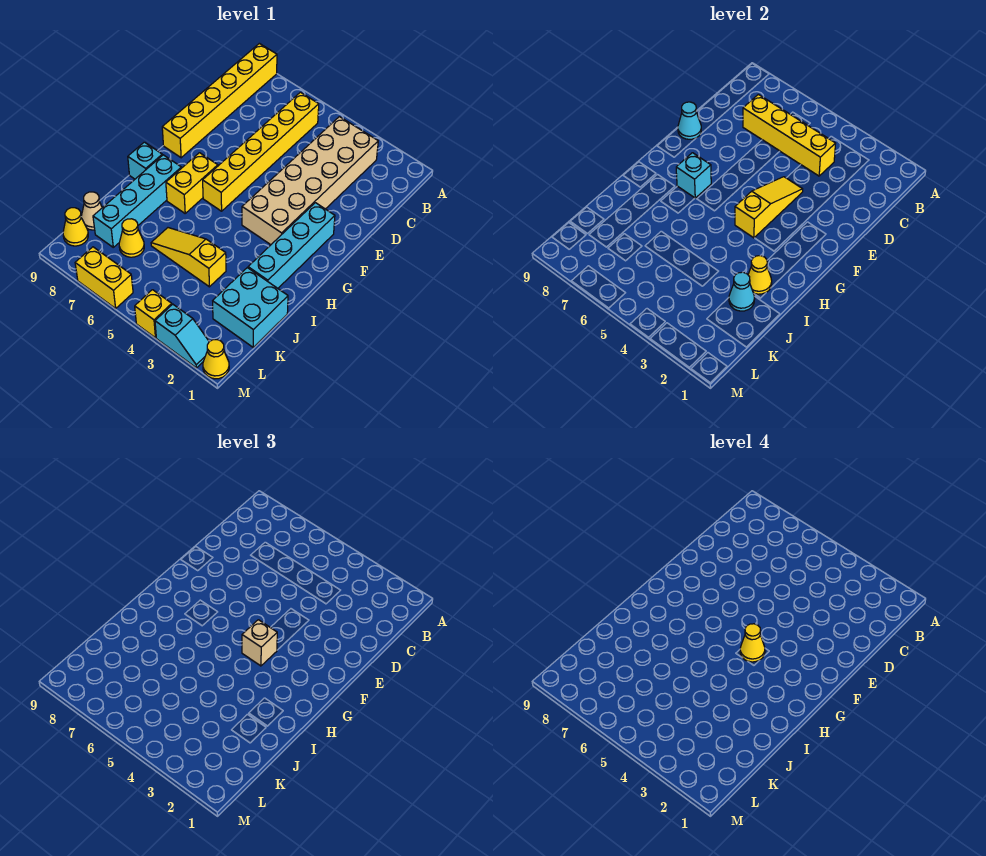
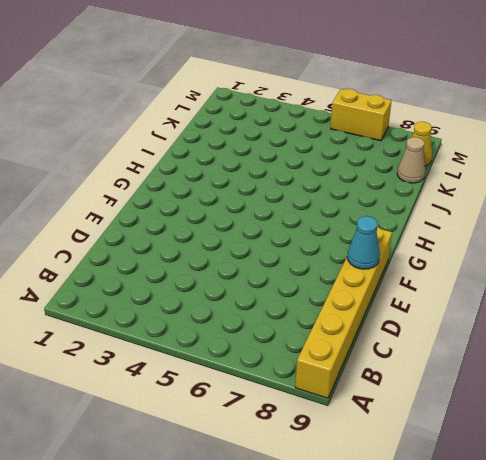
none -> tan brick B3:G4 level 1
none -> yellow brick B6:G6 level 1
none -> cyan brick F2:I2 level 1

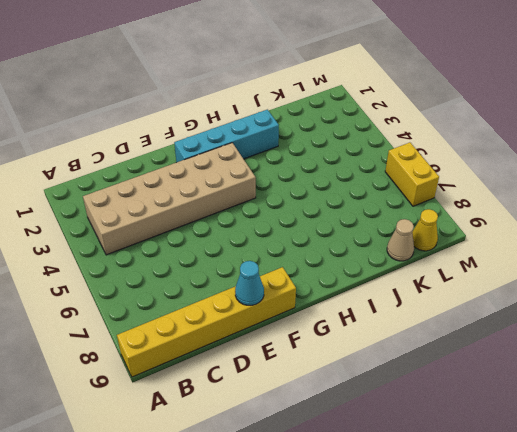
none -> yellow brick B6:G6 level 1
none -> yellow brick G7:H7 level 1
none -> cyan brick H8:K8 level 1

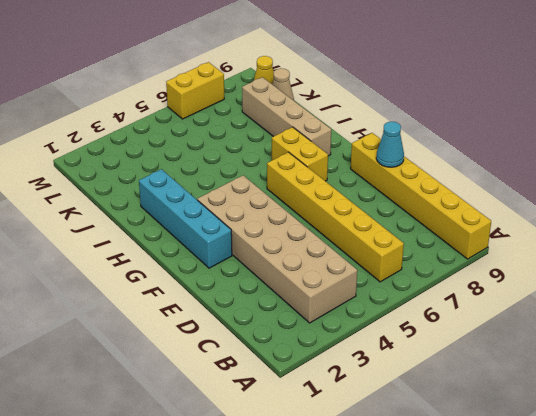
tan brick H8:K8 level 1 -> cyan brick H8:K8 level 1
none -> cyan brick H9 level 1
none -> cyan brick J1:K2 level 1
none -> yellow slope J4:J6 level 1 top 4

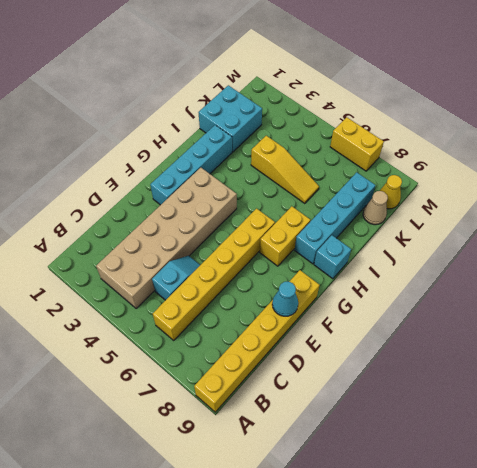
cyan slope C5:D5 level 1 top C -> cyan slope M2:M3 level 1 top 3
none -> yellow cone K7 level 1
none -> yellow cone M1 level 1
none -> yellow brick M4 level 1

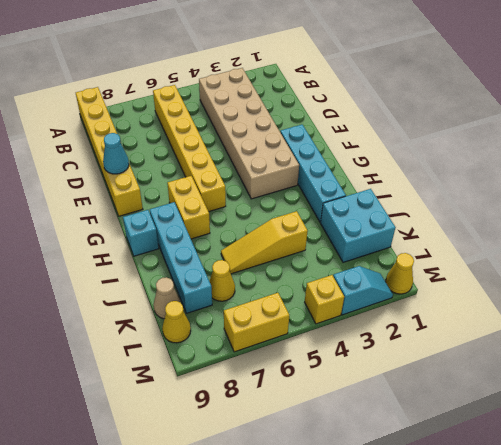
none -> yellow brick C4:C7 level 2
none -> yellow slope E4:G4 level 2 top G
none -> cyan brick G7 level 2

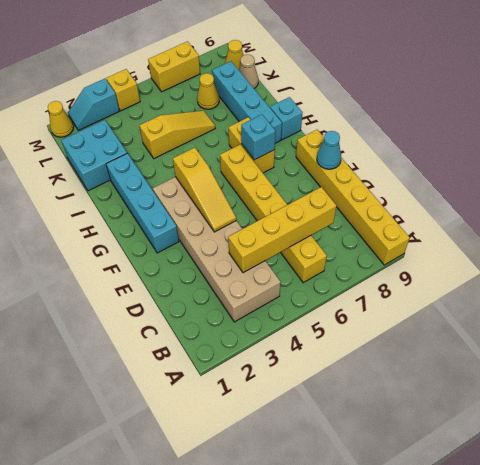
none -> yellow cone I2 level 2
none -> cyan cone J2 level 2
none -> tan brick G4 level 3

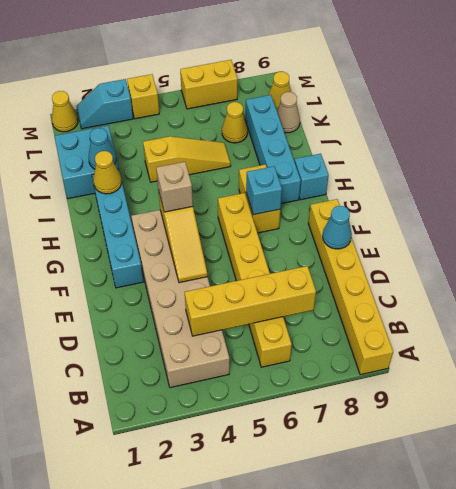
none -> yellow cone G4 level 4

